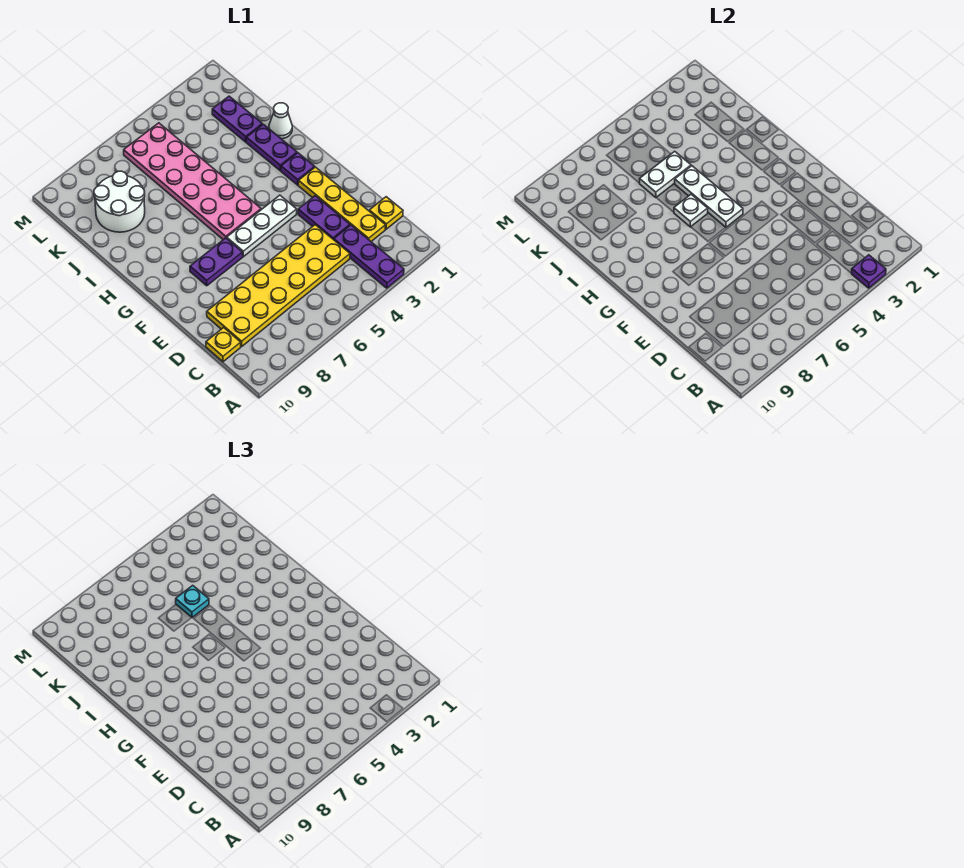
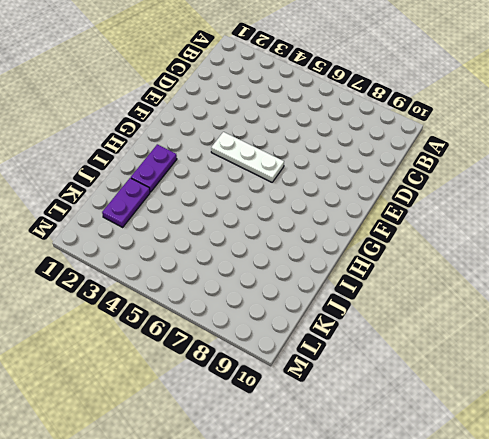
none -> purple plate A3:C3 level 1
none -> yellow plate C1 level 1
none -> yellow plate C2:F2 level 1

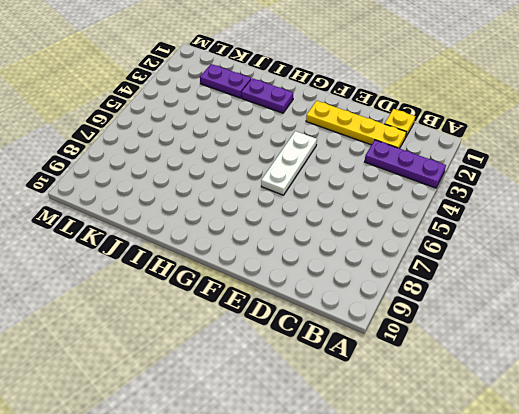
none -> yellow plate C4:D9 level 1
none -> yellow plate C10 level 1
none -> purple plate D3:E3 level 1

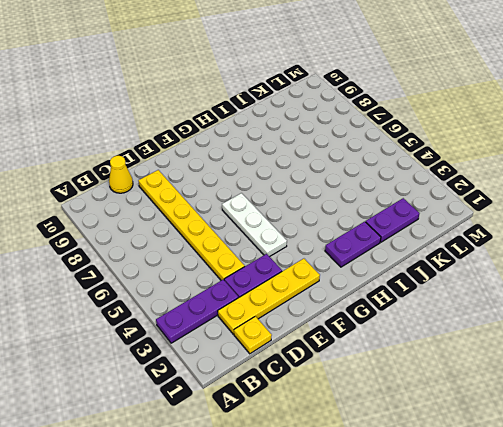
yellow cone C10 level 1 -> yellow plate C10 level 1
yellow plate D4:D9 level 1 -> yellow plate C4:D9 level 1
none -> purple plate F7:F8 level 1
none -> purple plate G2 level 1
none -> pink plate G5:L6 level 1

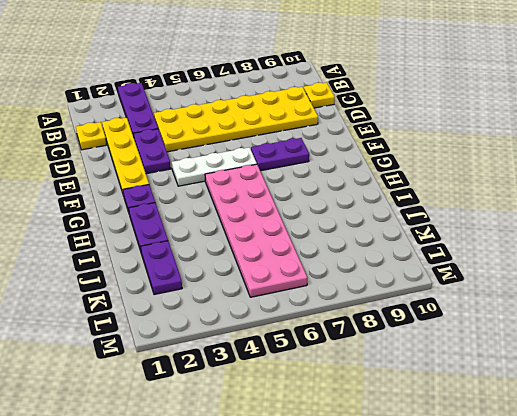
none -> white cone I1 level 1
none -> white round brick J8:K9 level 1
none -> purple plate A3 level 2

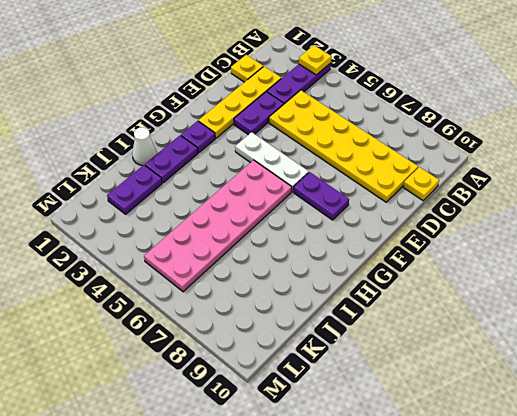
yellow plate A3 level 2 -> purple plate A3 level 2
none -> white round brick J8:K9 level 1
none -> white plate G5:I5 level 2
none -> white plate H6 level 2

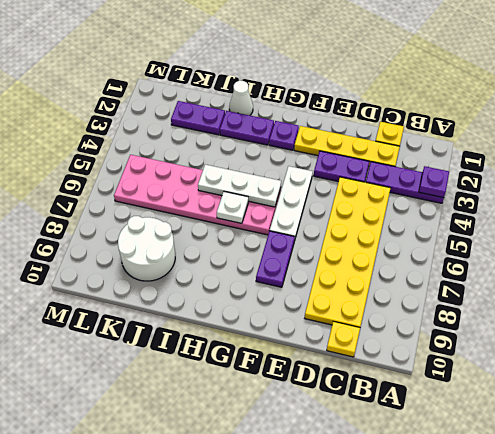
none -> white plate J5:J6 level 2
none -> cyan plate J5 level 3

